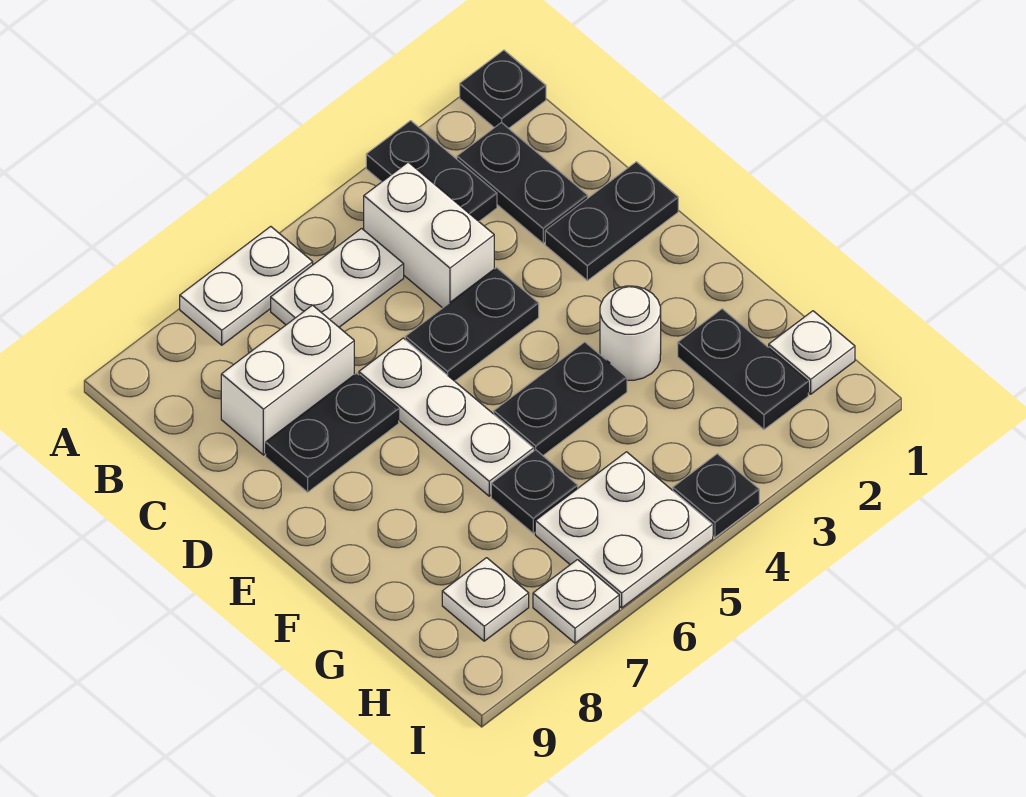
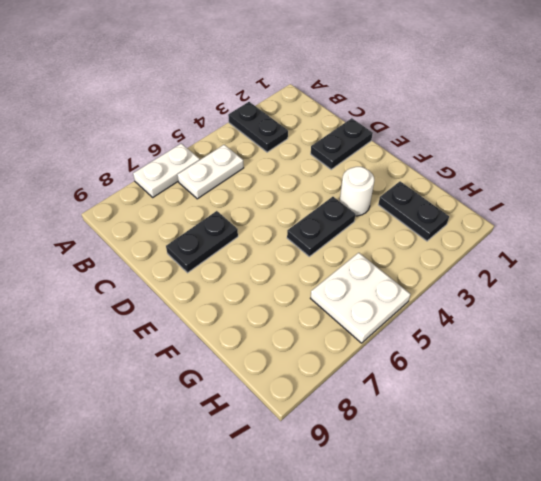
none -> black plate A1 level 1
none -> black plate B2:C2 level 1
none -> white brick B4:C4 level 1

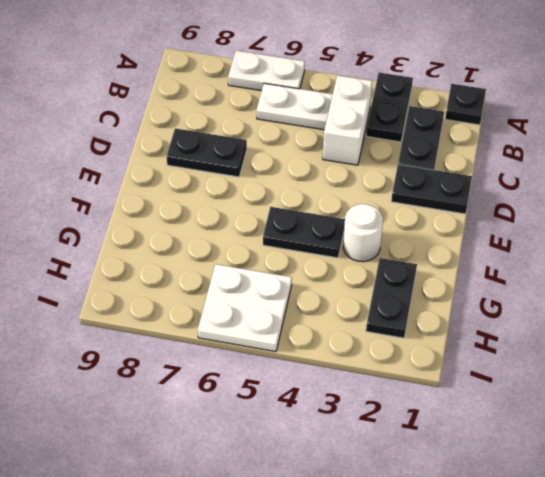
none -> white brick C7:C8 level 1
none -> black plate D4:D5 level 1
none -> white plate D6:F6 level 1

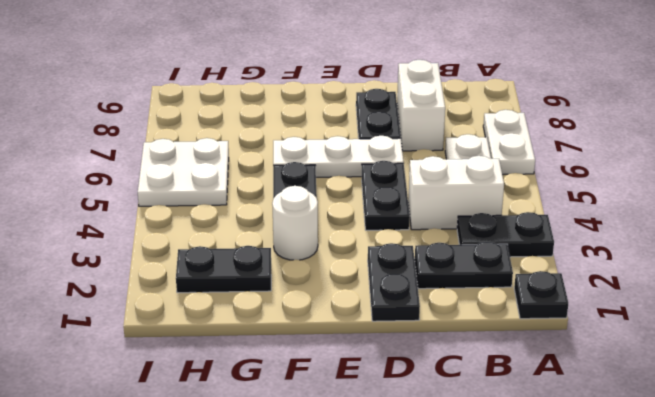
none -> black plate G6 level 1
none -> white plate H1 level 1
none -> white plate H8 level 1

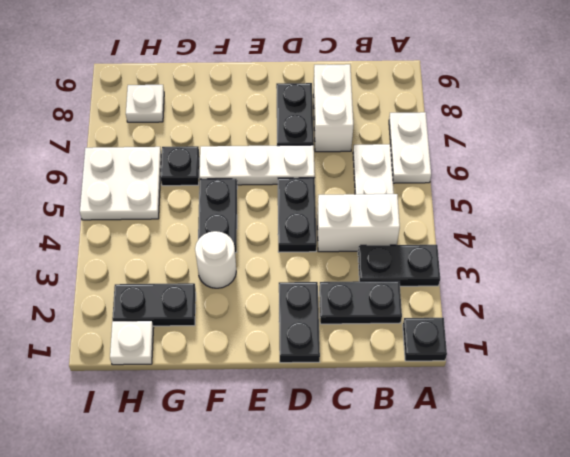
none -> black plate I4 level 1
none -> white plate I7 level 1

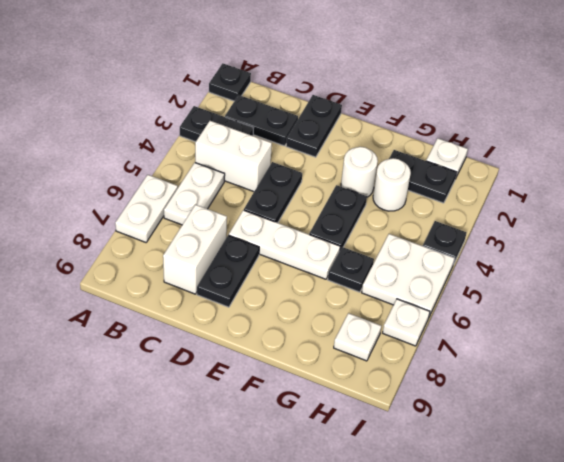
white round brick G3 level 1 -> none

